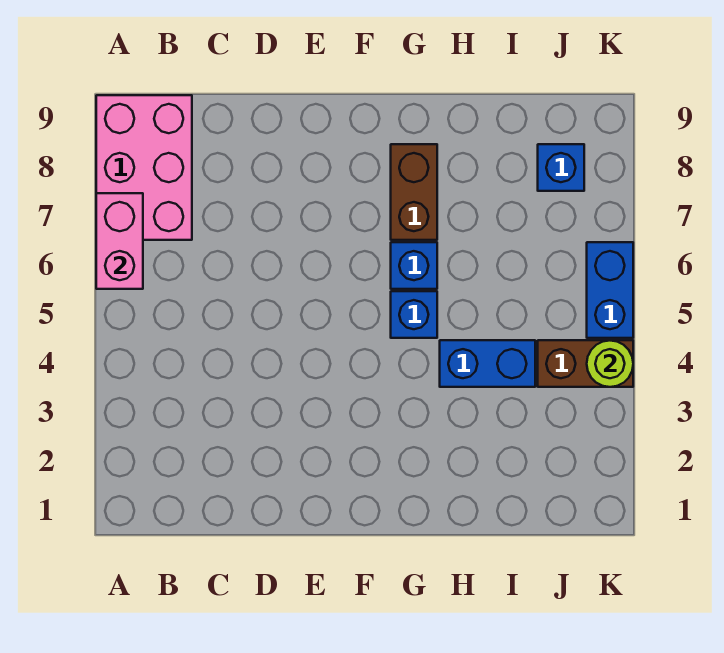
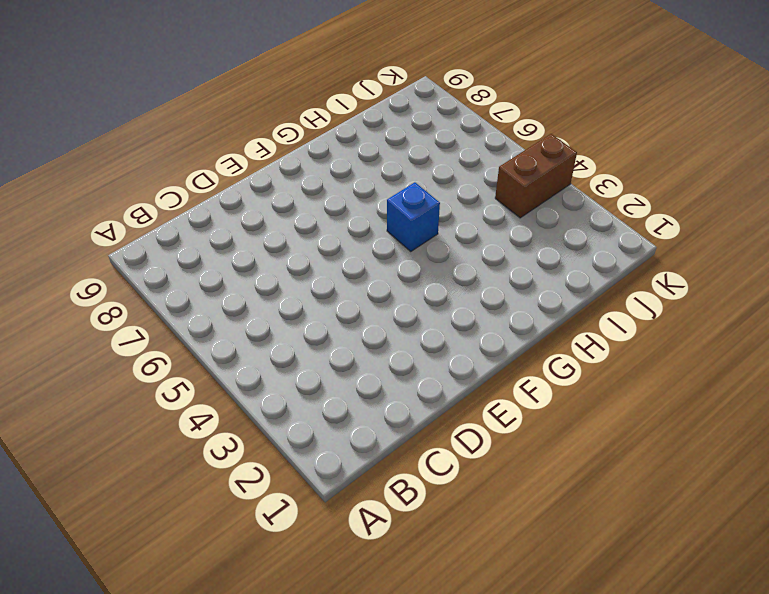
none -> pink brick A7:B9 level 1
none -> blue brick G6 level 1

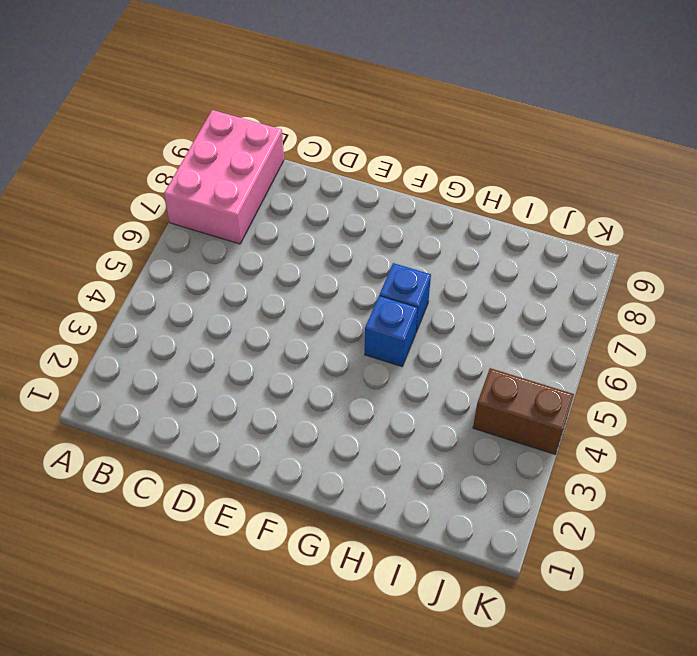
none -> brown brick G7:G8 level 1
none -> blue brick H4:I4 level 1

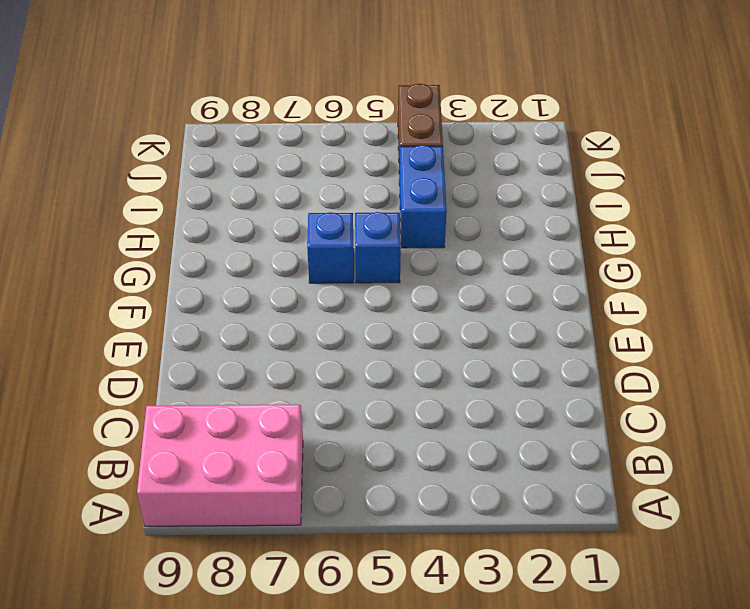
none -> brown brick G7:G8 level 1
none -> blue brick J8 level 1

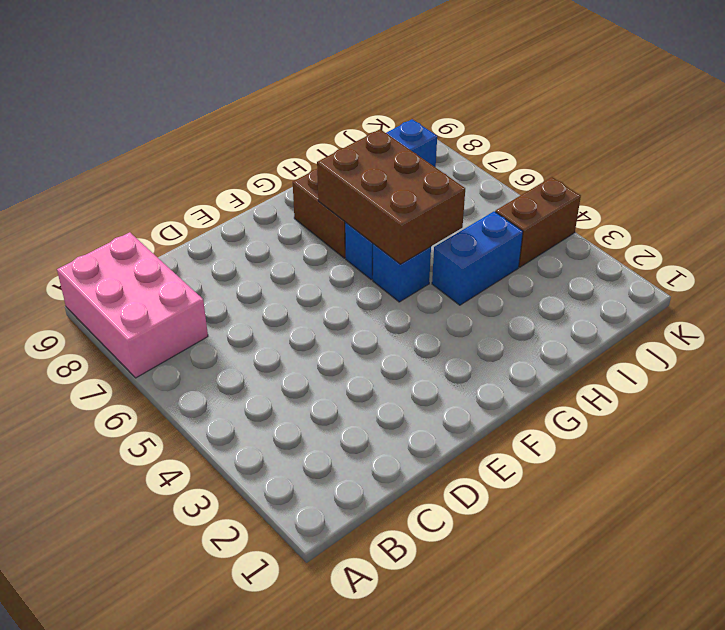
brown brick G5:H7 level 2 -> none
none -> blue brick K5:K6 level 1
none -> pink brick A6:A7 level 2

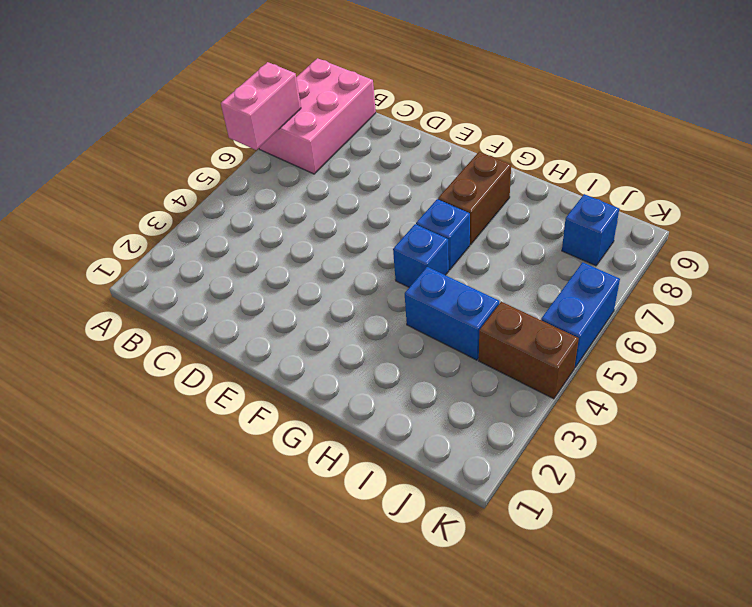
none -> lime round brick K4 level 2

